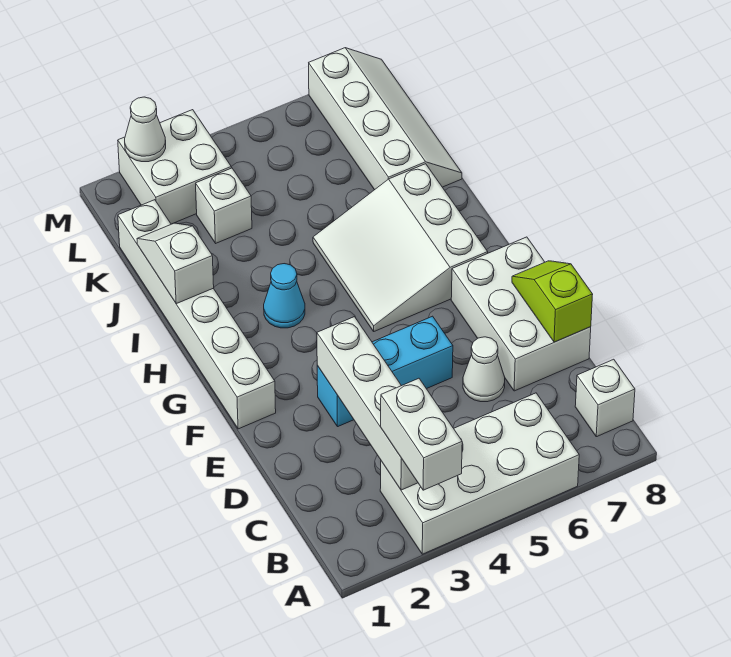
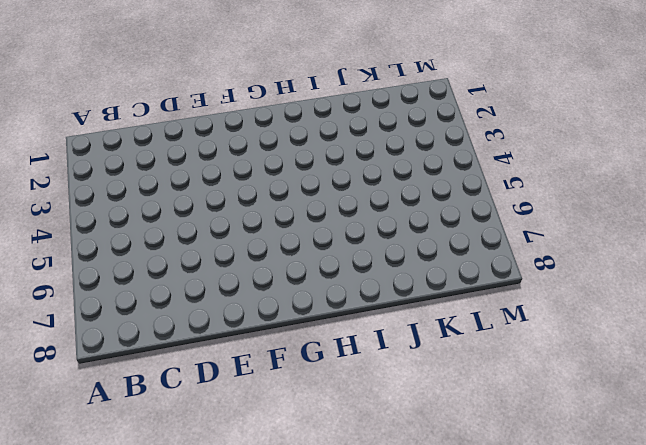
none -> white brick A3:B6 level 1
none -> white brick B8 level 1
none -> white cone D6 level 1

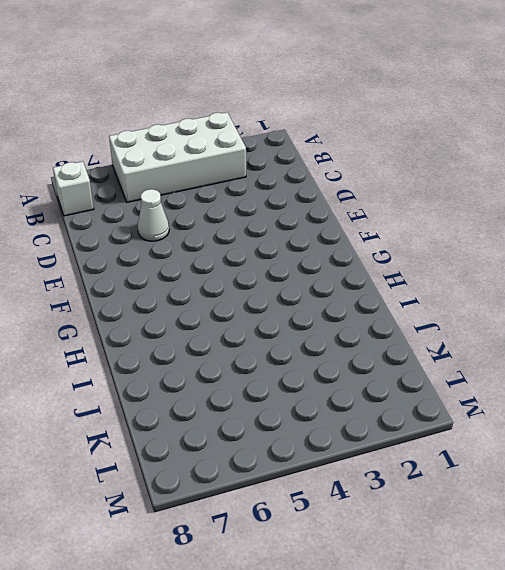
none -> white brick D7:F8 level 1
none -> cyan brick E3:E5 level 1
none -> white brick F1:K1 level 1

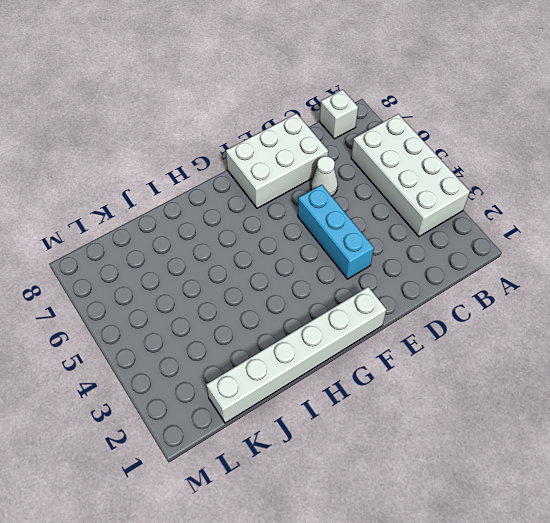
none -> white slope G5:I7 level 1 top 7
none -> cyan cone H3 level 1
none -> white slope J7:M8 level 1 top 7

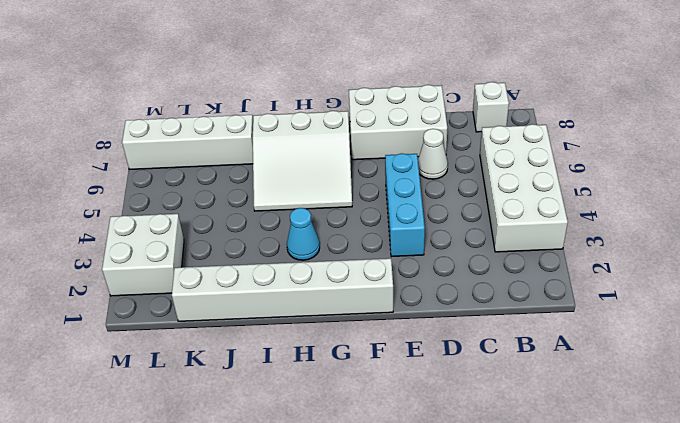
none -> white brick K3 level 1
none -> white brick B3:E3 level 2
none -> lime slope D8:E8 level 2 top D

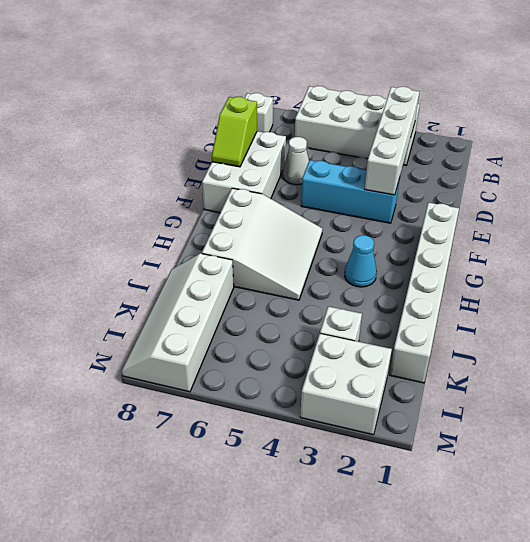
none -> white slope I1:J1 level 2 top I
none -> white cone M2 level 2
none -> white brick A3:B3 level 3

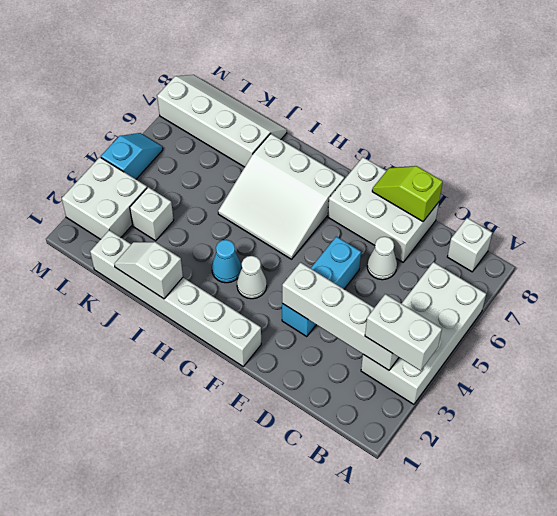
white cone G3 level 1 -> white cone M2 level 2
cyan slope M4:M5 level 1 top 4 -> none

